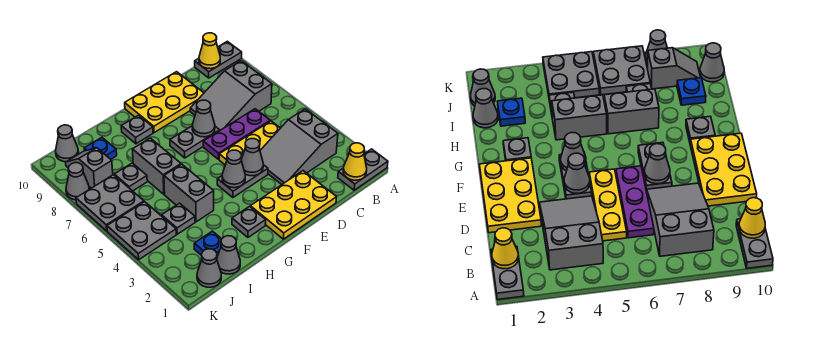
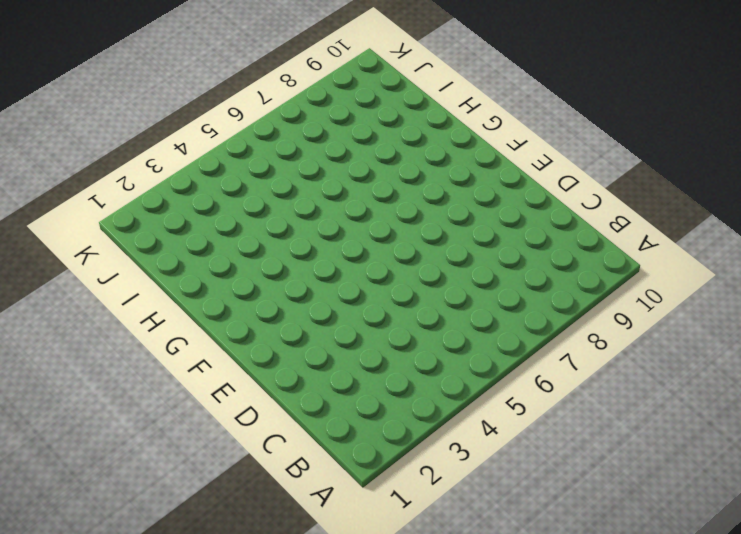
none -> grey plate A1:B1 level 1
none -> grey plate A10:B10 level 1
none -> grey slope B3:D4 level 1 top B
none -> grey slope B7:D8 level 1 top B

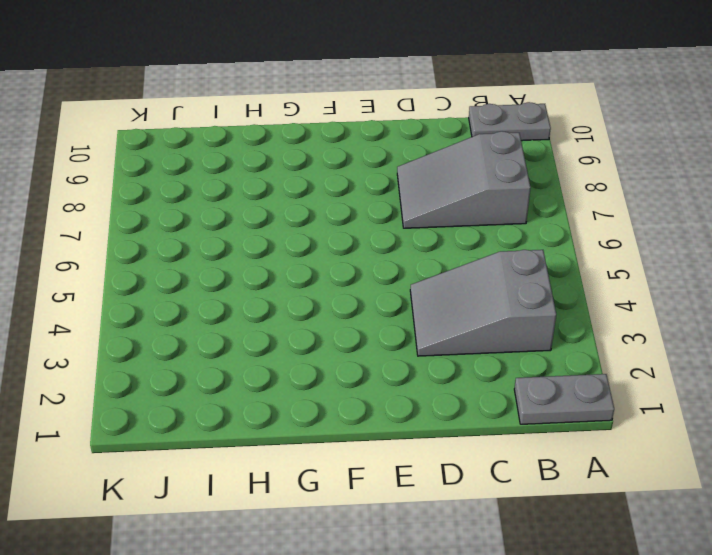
none -> yellow plate C5:E5 level 1
none -> purple plate C6:E6 level 1
none -> yellow plate D1:F2 level 1
none -> yellow plate D9:F10 level 1

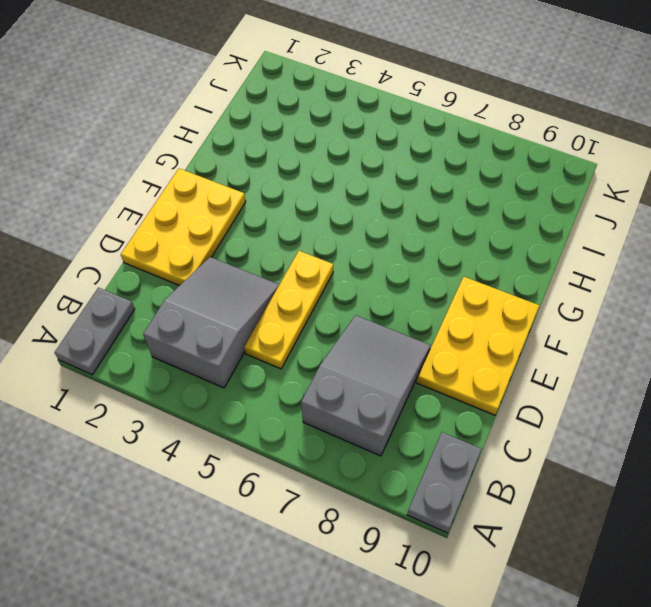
none -> purple plate C6:E6 level 1
none -> grey plate E4:F4 level 1
none -> grey plate E7:F7 level 1
none -> grey plate G2 level 1

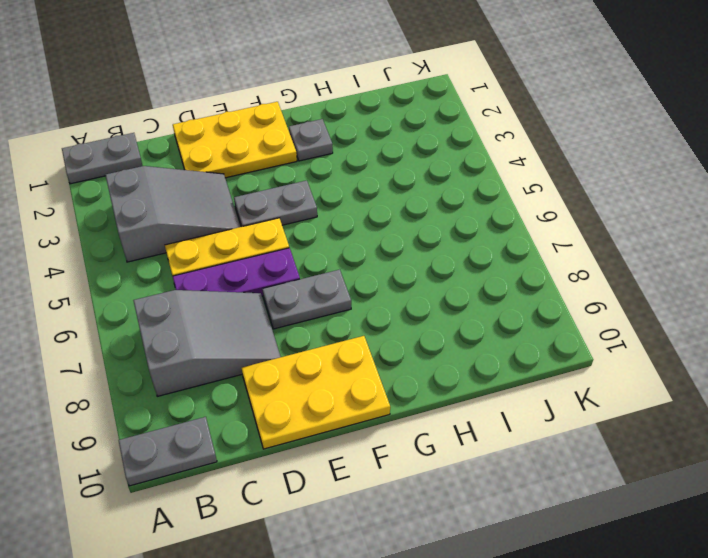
none -> grey plate G9 level 1
none -> grey brick H4:H5 level 1
none -> grey brick H6:H7 level 1
none -> grey cone I1 level 1

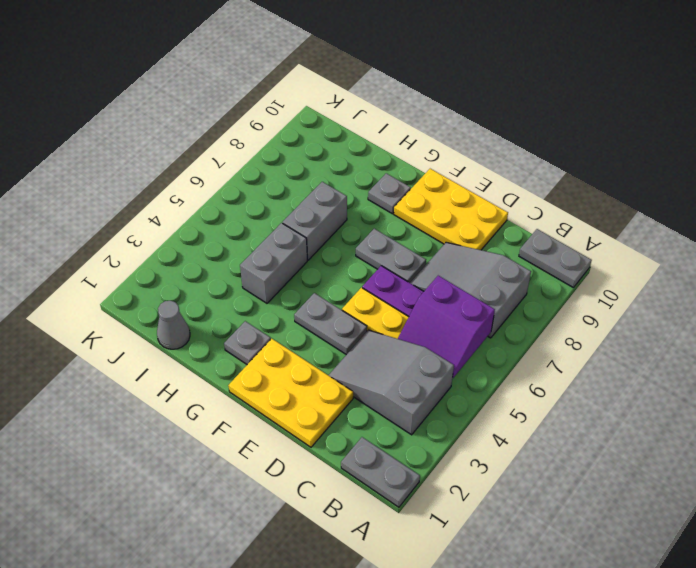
purple slope B5:C6 level 2 top 6 -> none
none -> blue plate I2 level 1
none -> grey plate I4 level 1
none -> grey plate I7 level 1
none -> blue plate I9 level 1

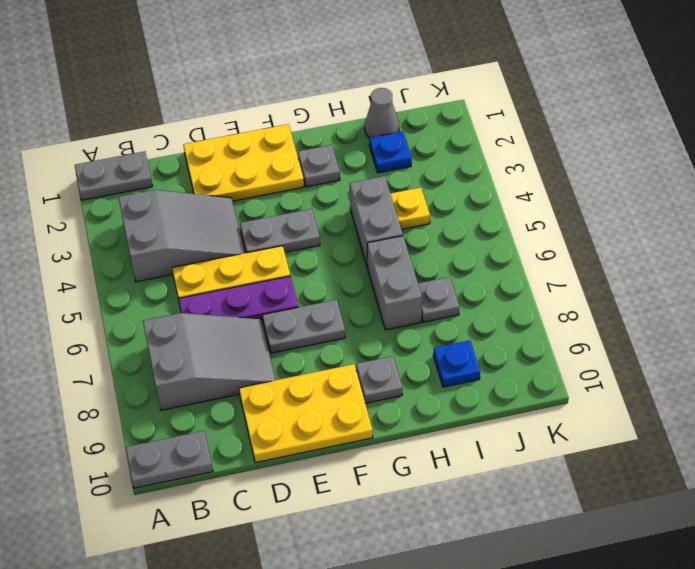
yellow plate I4 level 1 -> grey plate I4 level 1
none -> grey cone J1 level 1
none -> grey plate J4:K5 level 1
none -> grey plate J6:K7 level 1
none -> grey slope J8:J9 level 1 top 8

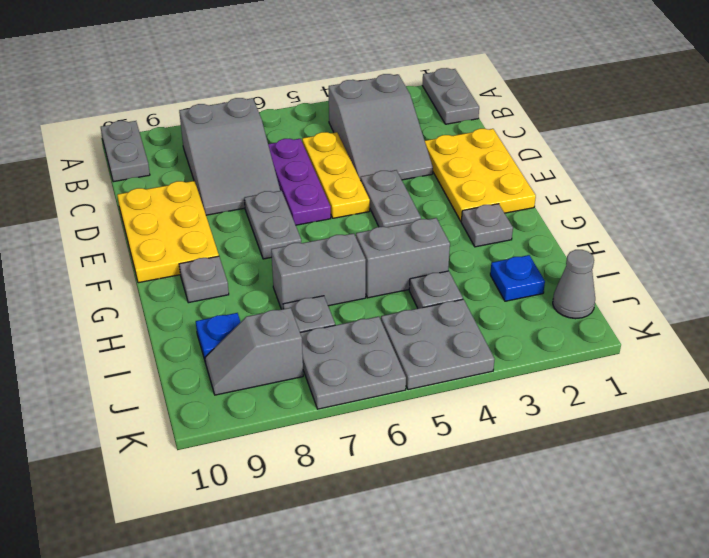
none -> grey cone I1 level 1
none -> grey cone J10 level 1
none -> grey cone K8 level 1
none -> yellow cone B1 level 2

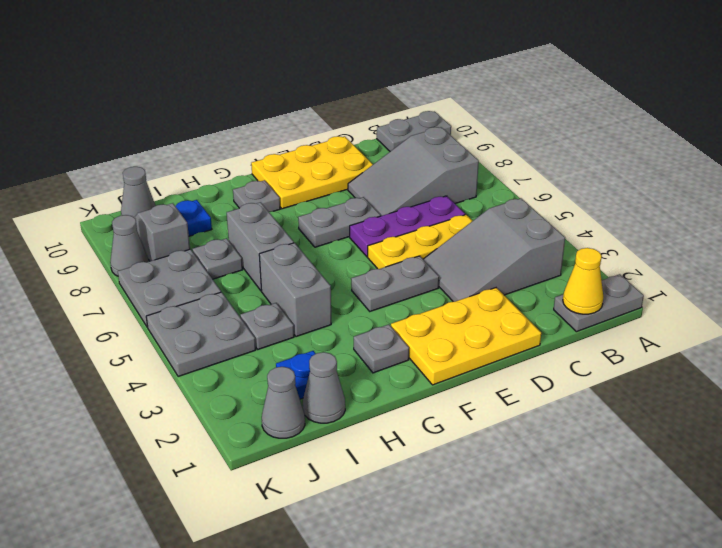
none -> yellow cone B10 level 2
none -> grey cone E4 level 2
none -> grey cone E7 level 2
none -> grey cone F4 level 2

